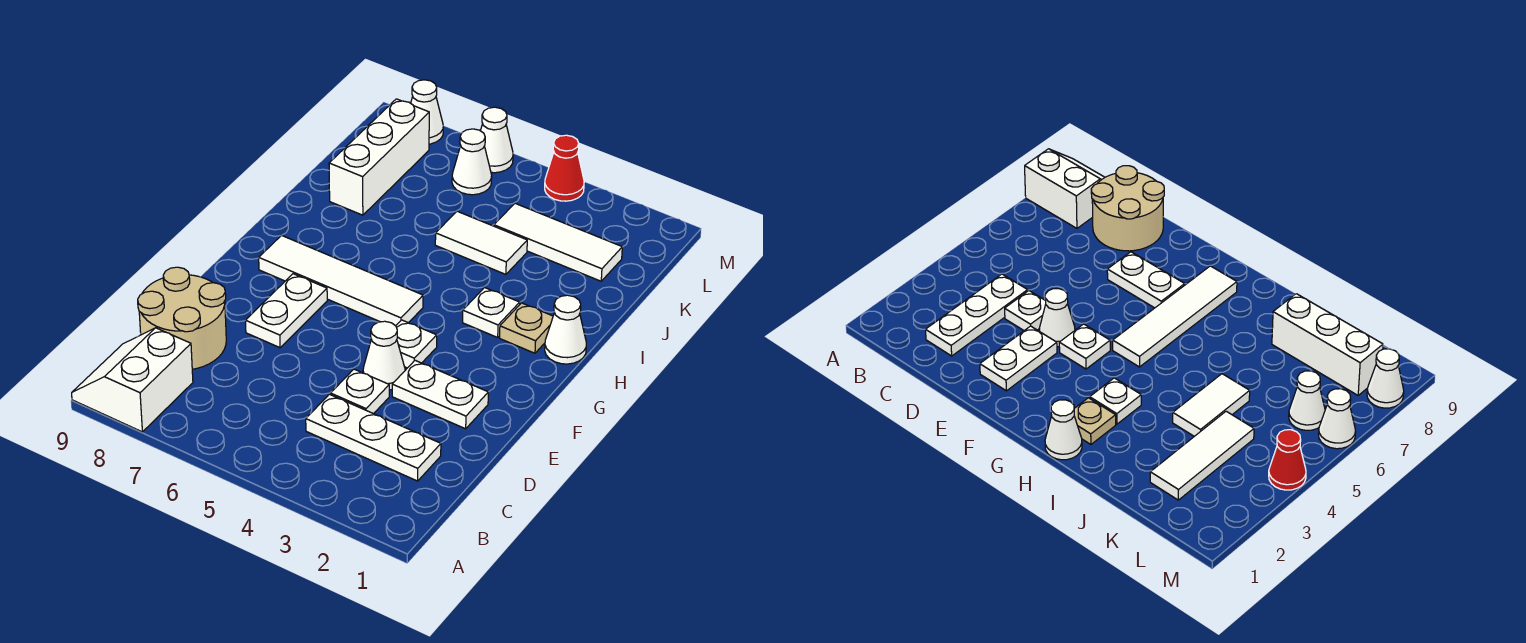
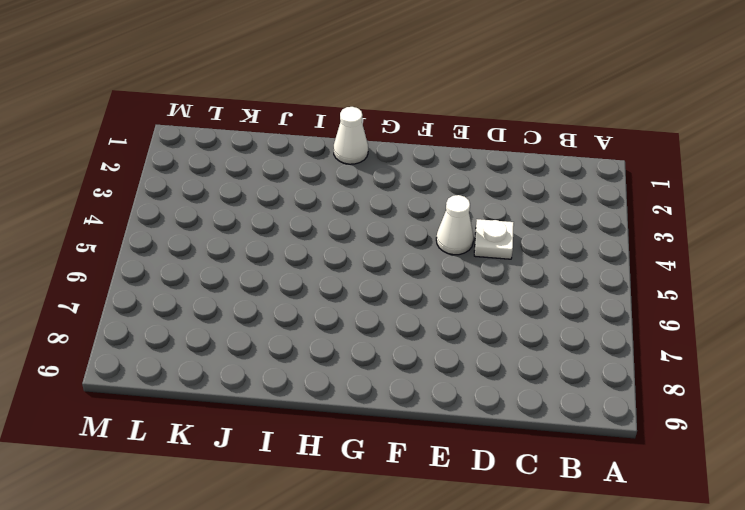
none -> white slope A8:B9 level 1 top 8
none -> white plate C2:C4 level 1
none -> tan round brick C8:D9 level 1

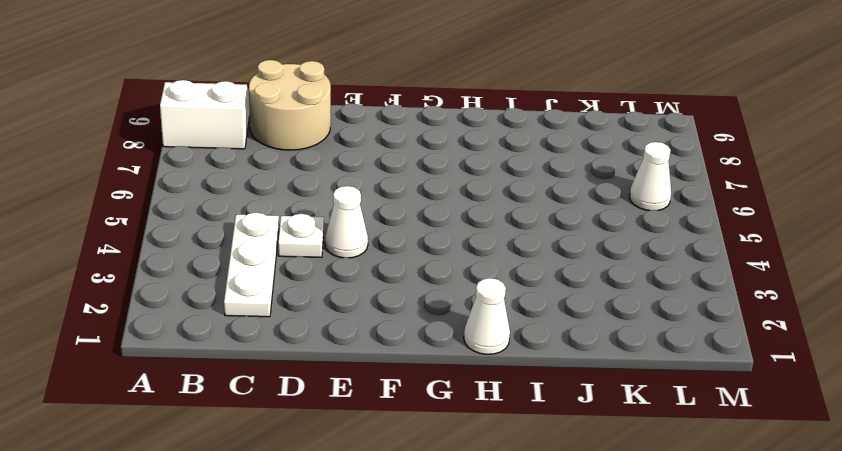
none -> white plate E2:E3 level 1
none -> white plate E7:F7 level 1
none -> white plate F4 level 1

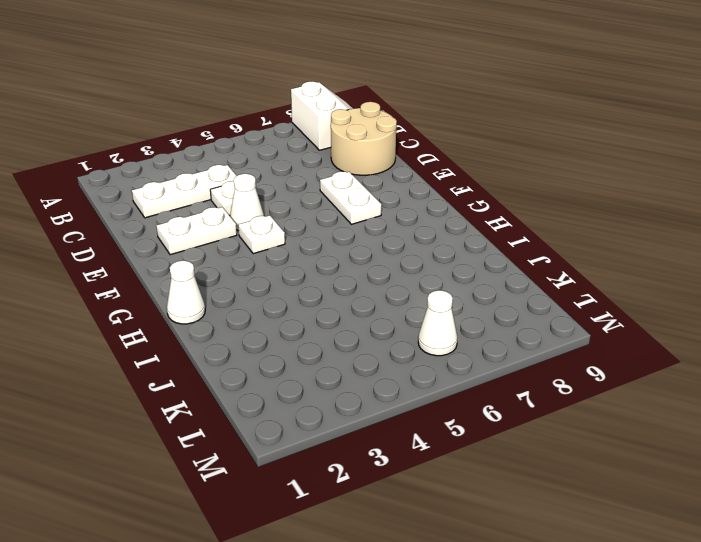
none -> white tile G5:G8 level 1
none -> tan plate H2 level 1
none -> white plate H3 level 1

